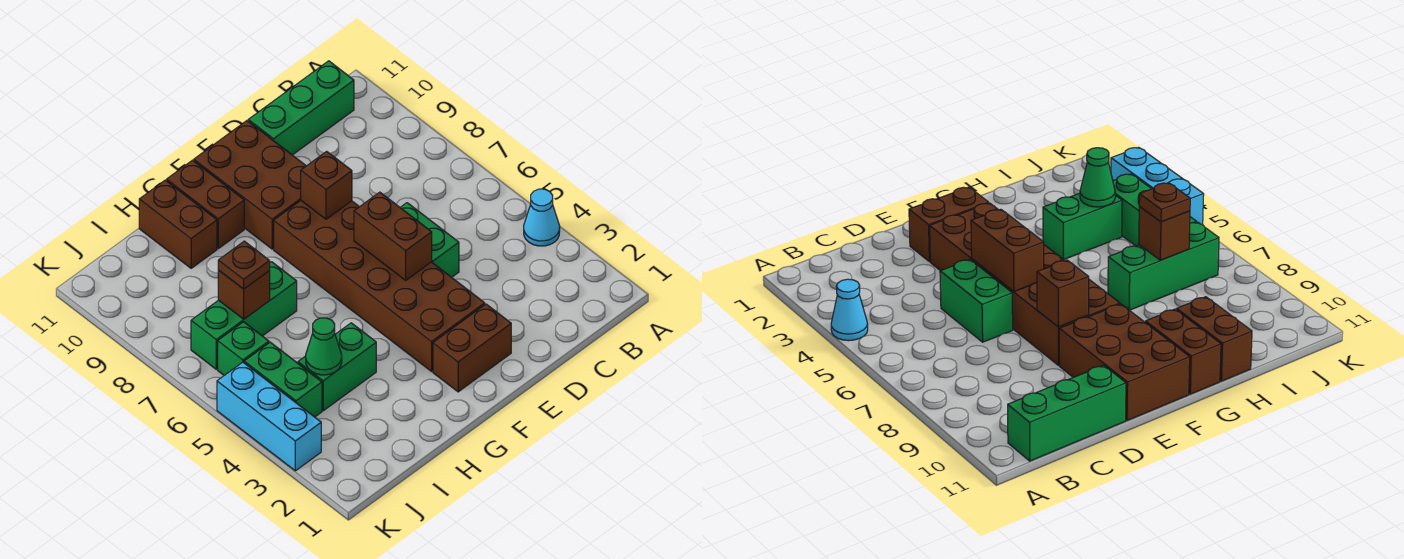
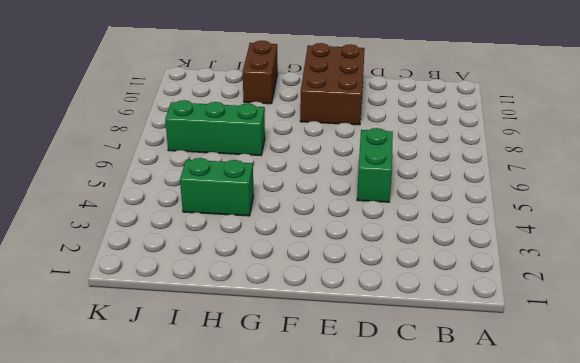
none -> cyan cone A4 level 1
none -> green brick B11:D11 level 1
none -> brown brick E2:F2 level 1

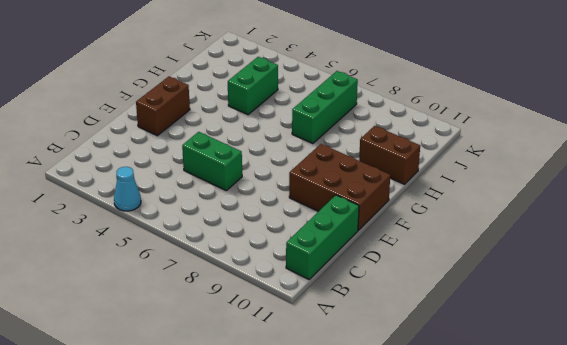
none -> brown brick E3:F8 level 1
none -> brown brick G10:G11 level 1
none -> green brick J4:J5 level 1

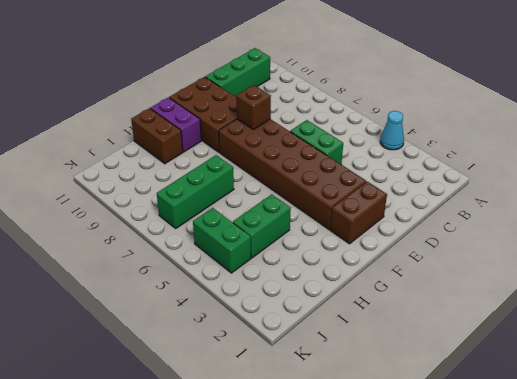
purple brick G10:G11 level 1 -> brown brick G10:G11 level 1
none -> green brick J6 level 1
none -> cyan brick K3:K5 level 1
none -> brown brick E5:E6 level 2

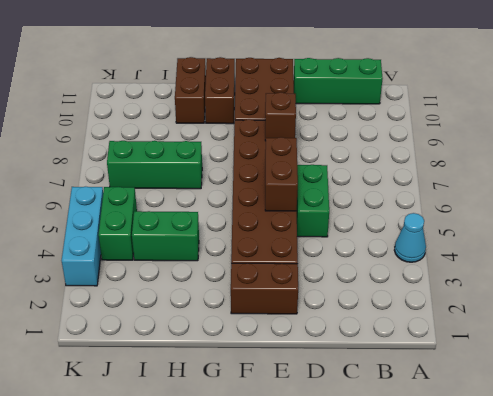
none -> green brick J6 level 1
none -> green cone I4 level 2
none -> brown brick I7 level 2

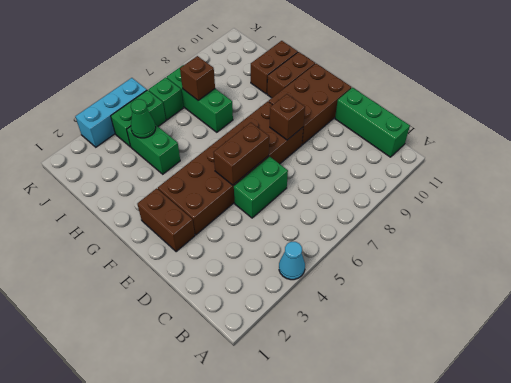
none -> brown plate I7 level 3

